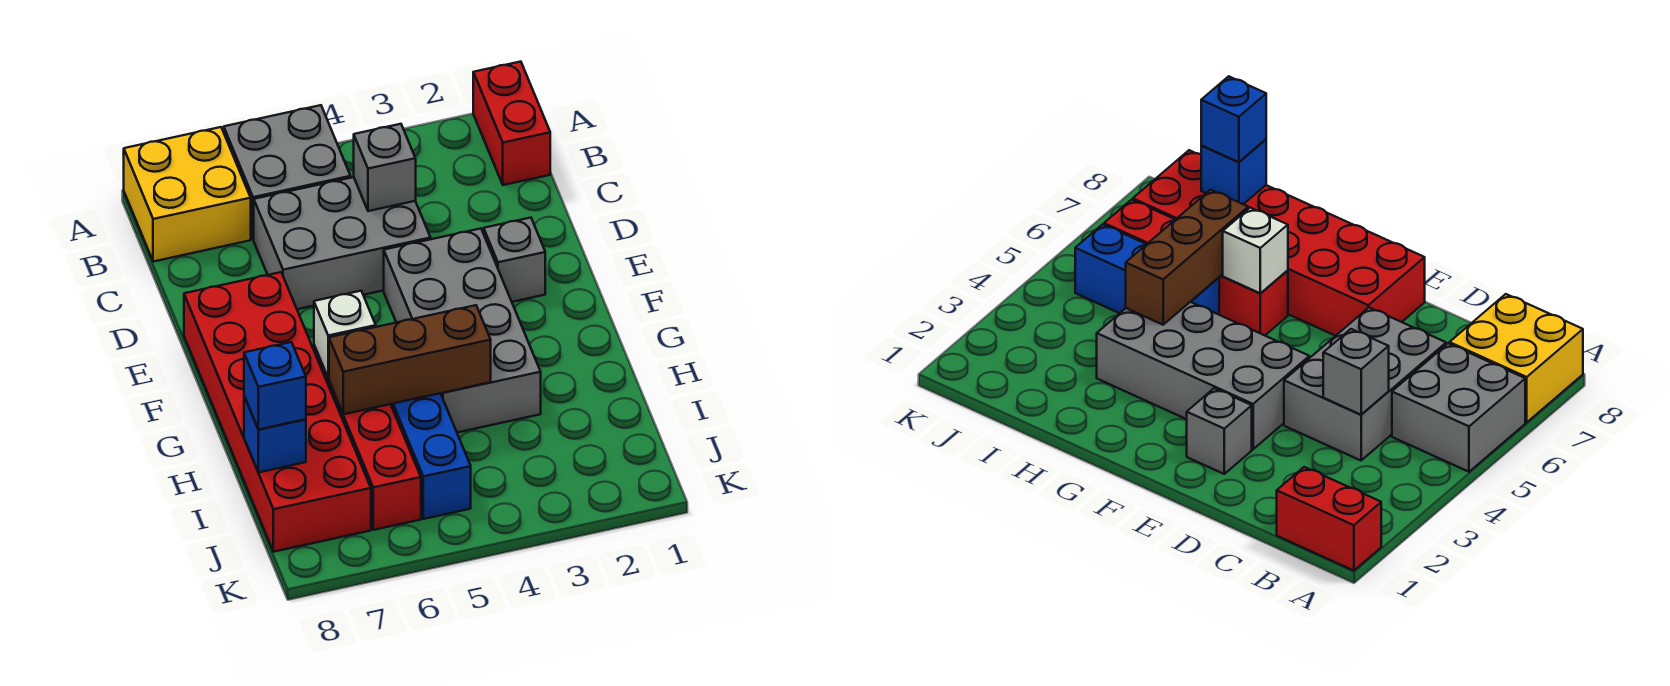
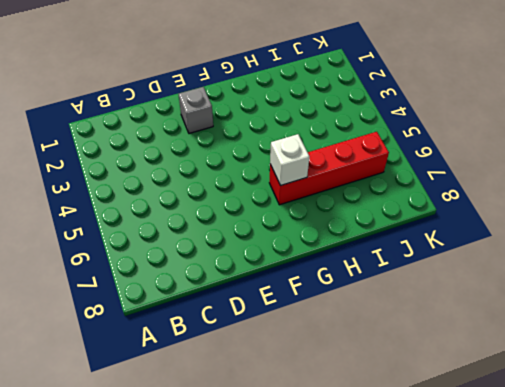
none -> red brick A1:B1 level 1
none -> grey brick A5:B6 level 1
none -> yellow brick A7:B8 level 1

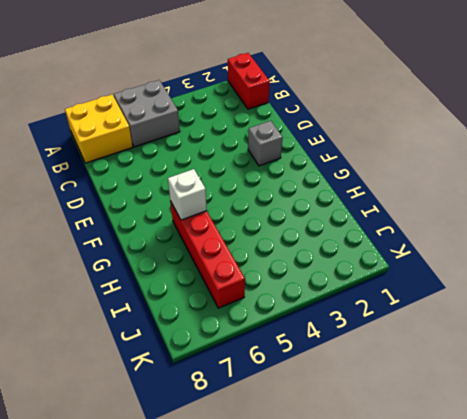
none -> grey brick C4:D6 level 1
none -> grey brick E3:H4 level 1
none -> red brick E7:J8 level 1

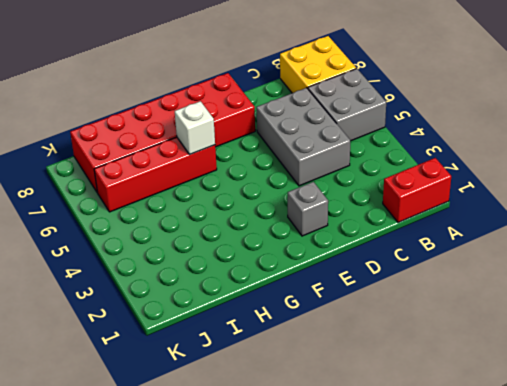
none -> grey brick E3:H4 level 1
none -> blue brick H5:J5 level 1
none -> grey brick C4 level 2

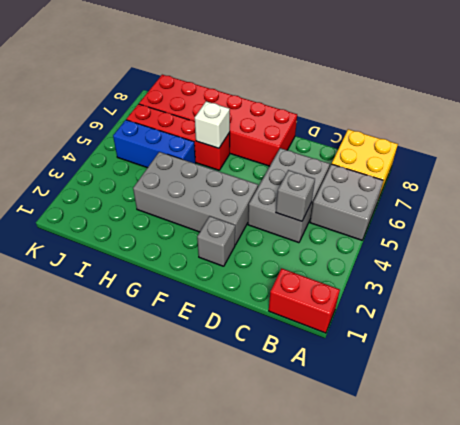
none -> brown brick H4:H6 level 2
none -> blue brick I8 level 2
none -> blue brick I8 level 3

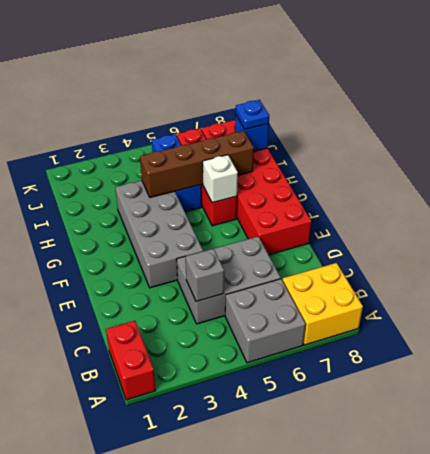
brown brick H4:H7 level 2 -> brown brick H4:H6 level 2
blue plate I8 level 3 -> blue brick I8 level 3
none -> grey brick E2 level 1

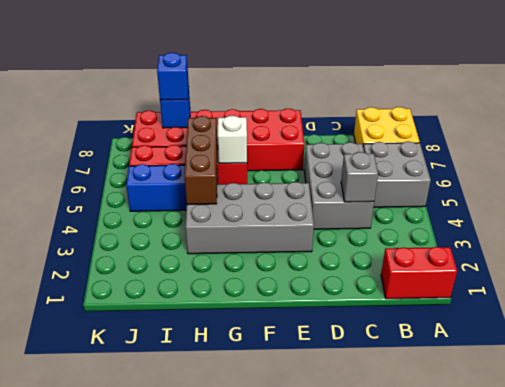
none -> grey brick E2 level 1

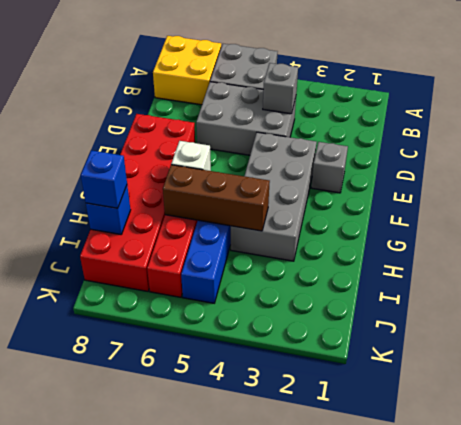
none -> red brick A1:B1 level 1

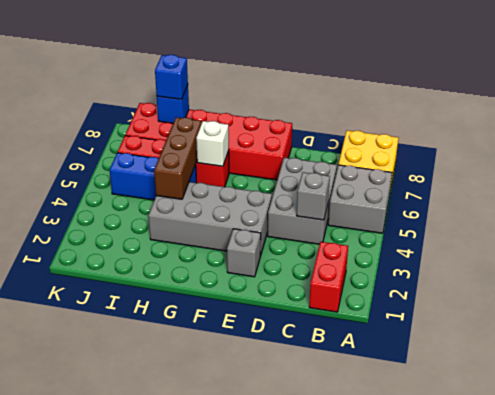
red brick B1:B2 level 1 -> red brick A1:B1 level 1

